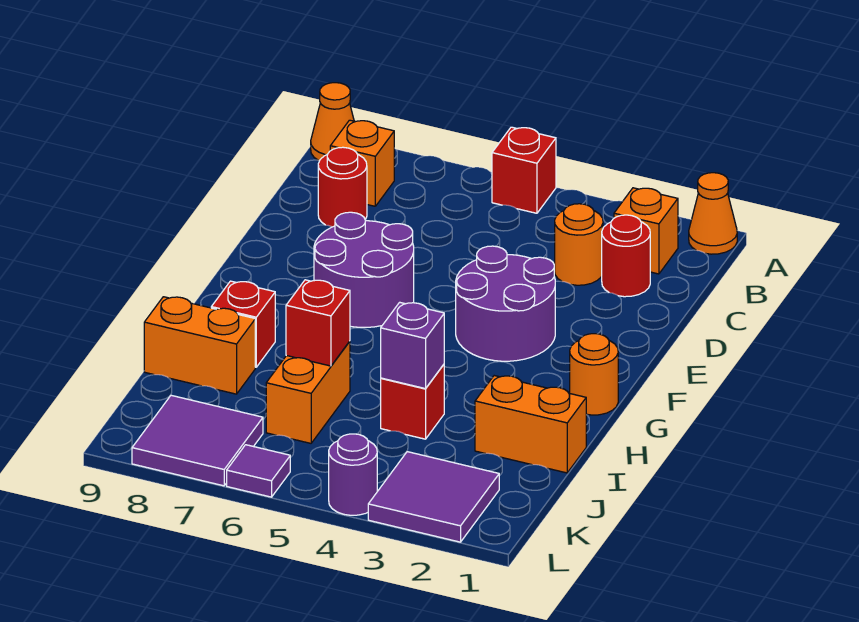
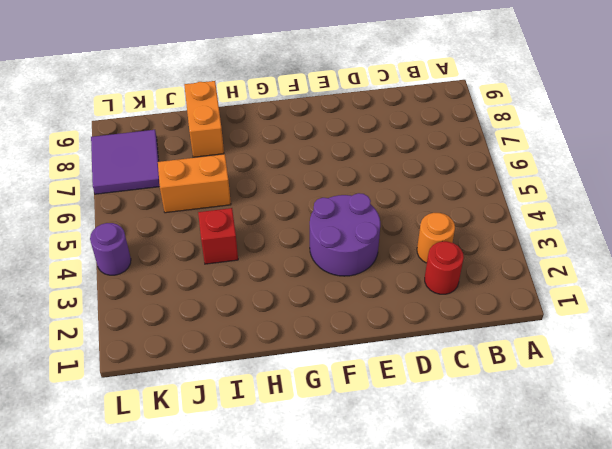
none -> orange cone A1 level 1
none -> red brick A5 level 1
none -> orange cone A9 level 1

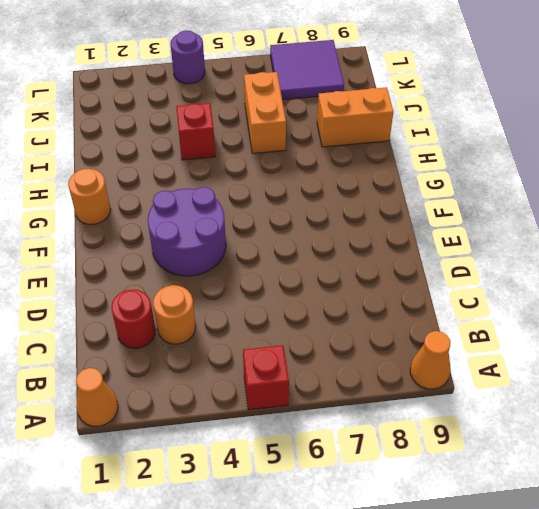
none -> orange brick B2 level 1
none -> orange brick B8 level 1
none -> red round brick C8 level 1

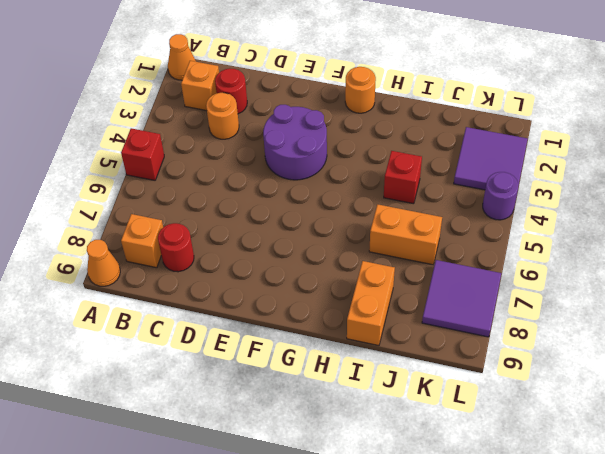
none -> purple round brick E6:F7 level 1
none -> red brick H8 level 1
none -> orange brick I1:I2 level 1

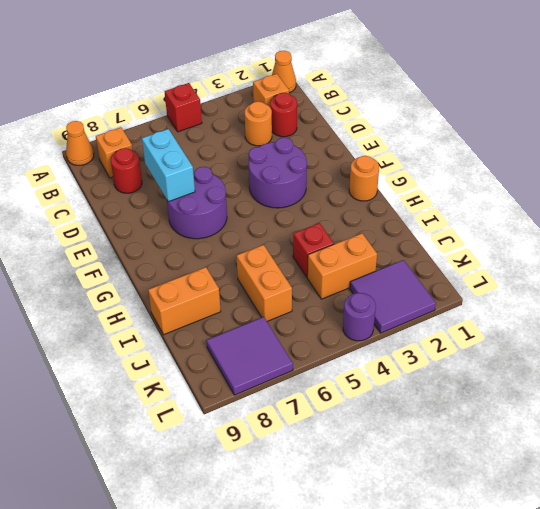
cyan brick D7:E7 level 2 -> none
orange brick J3:J4 level 1 -> orange brick I1:I2 level 1
none -> red brick H8 level 1
none -> purple tile L6 level 1
none -> purple brick I4 level 2

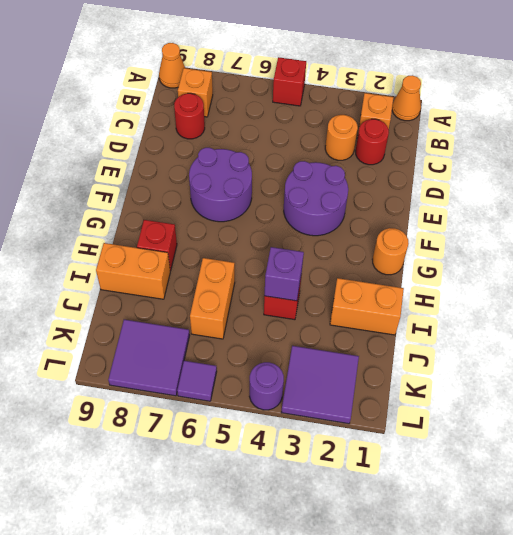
none -> red brick I6 level 2

